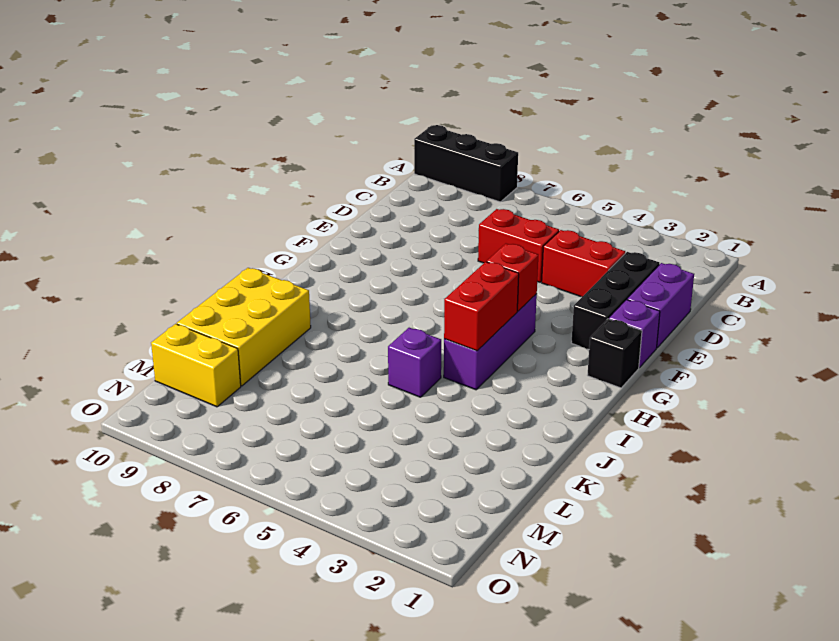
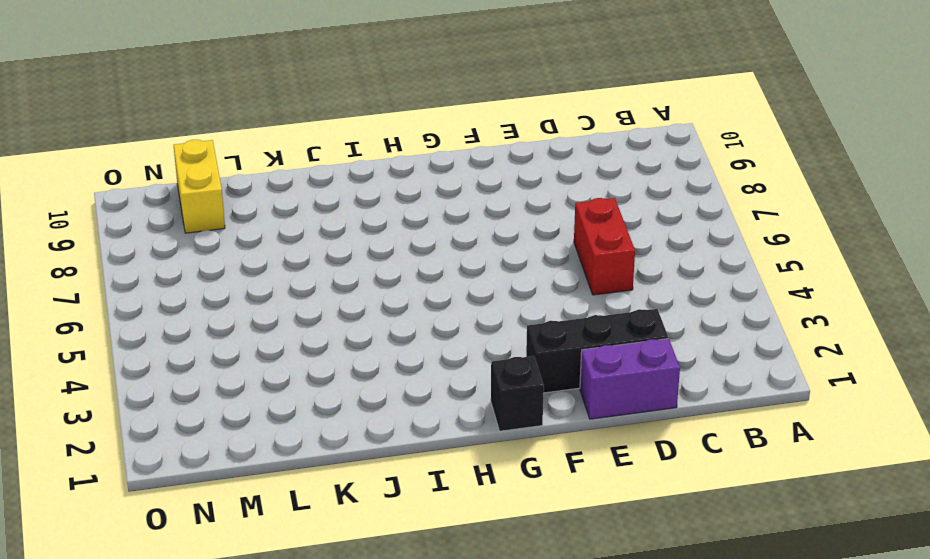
none -> black brick A8:A10 level 1
none -> red brick D3:D4 level 1
none -> purple brick F1 level 1

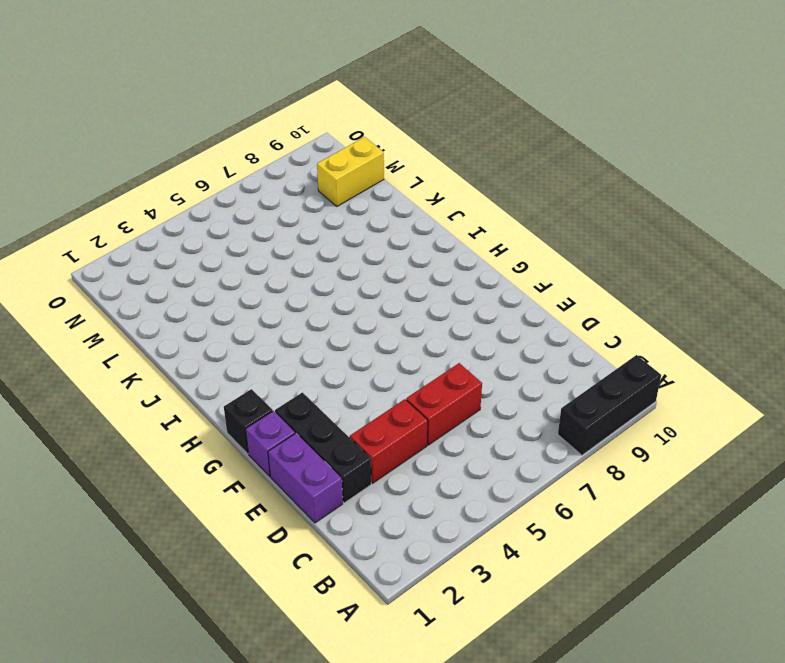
none -> purple brick G4:I4 level 1
none -> purple brick J5 level 1
none -> yellow brick J9:L10 level 1

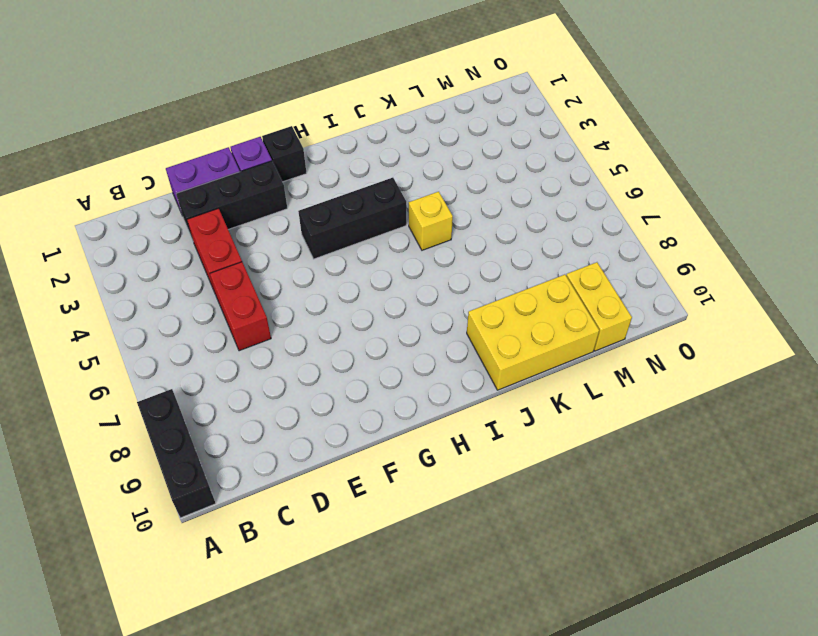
black brick G4:I4 level 1 -> purple brick G4:I4 level 1
yellow brick J5 level 1 -> purple brick J5 level 1
none -> red brick G4 level 2
none -> red brick H4:I4 level 2

